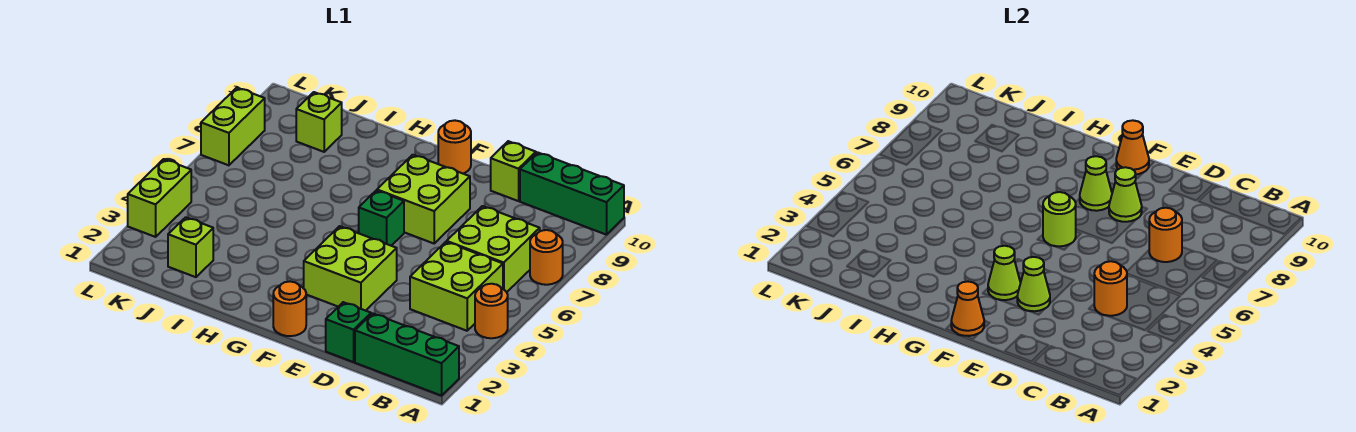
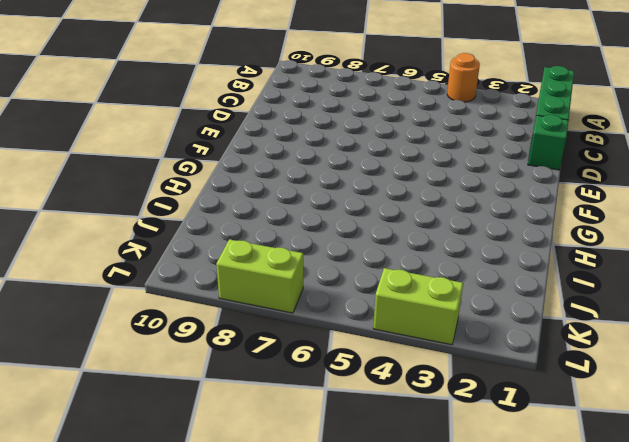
none -> orange round brick A7 level 1
none -> green brick A10:C10 level 1
none -> lime brick B4:C5 level 1

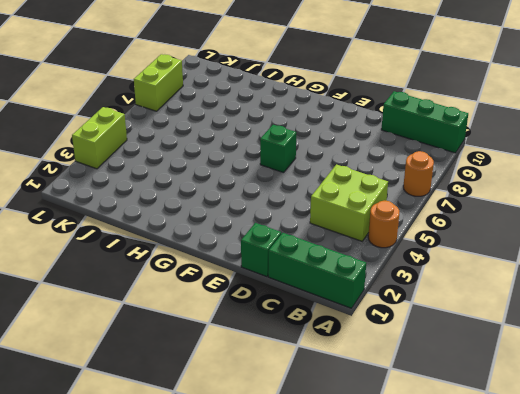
none -> lime brick B6:C7 level 1
none -> lime brick D10 level 1
none -> lime brick E3:F4 level 1

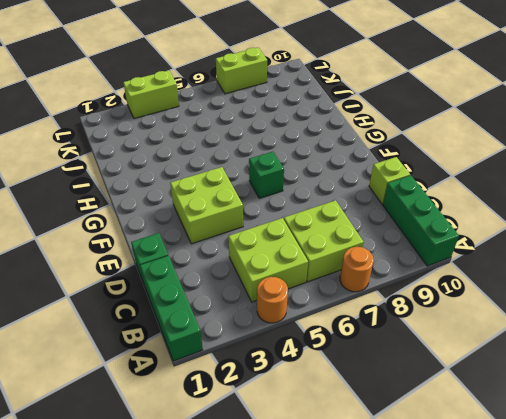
none -> lime brick E7:F8 level 1
none -> orange round brick F1 level 1
none -> orange round brick F10 level 1

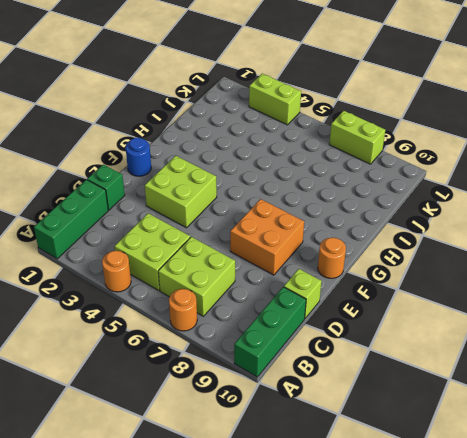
orange brick E7:F8 level 1 -> lime brick E7:F8 level 1
blue round brick F1 level 1 -> orange round brick F1 level 1
none -> green brick F6 level 1
none -> lime brick J2 level 1
none -> lime brick J9 level 1

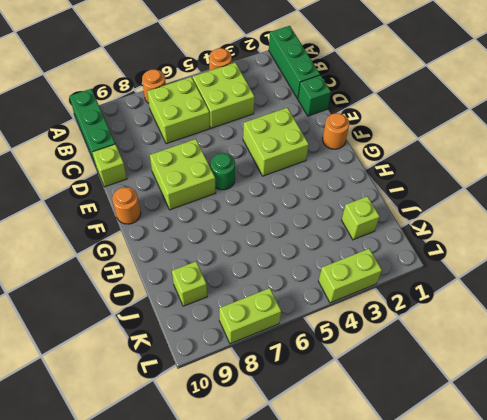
green round brick F6 level 1 -> green brick F6 level 1
none -> orange round brick C4 level 2
none -> orange round brick C7 level 2
none -> lime cone E3 level 2

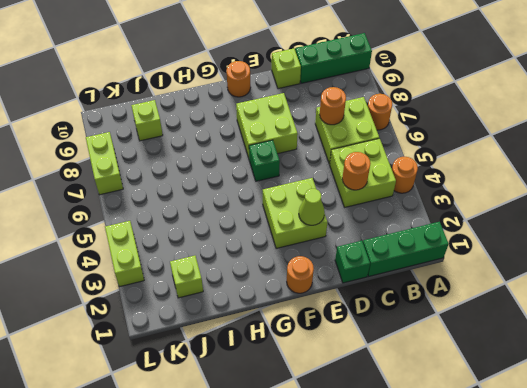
none -> lime cone E8 level 2
none -> orange cone F1 level 2
none -> lime cone F3 level 2

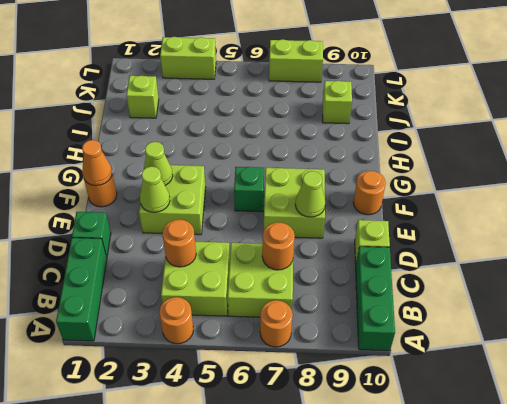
none -> lime round brick F6 level 2
none -> lime cone F8 level 2
none -> orange cone F10 level 2

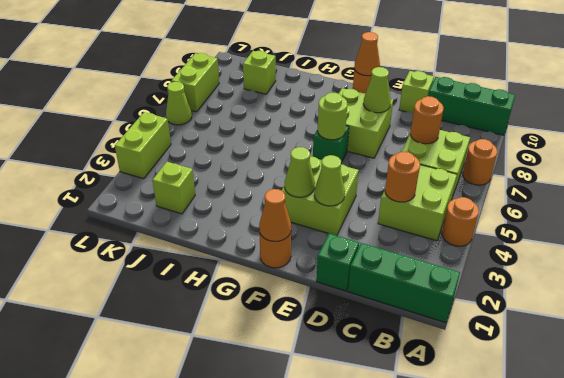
lime cone L6 level 1 -> lime cone F8 level 2

